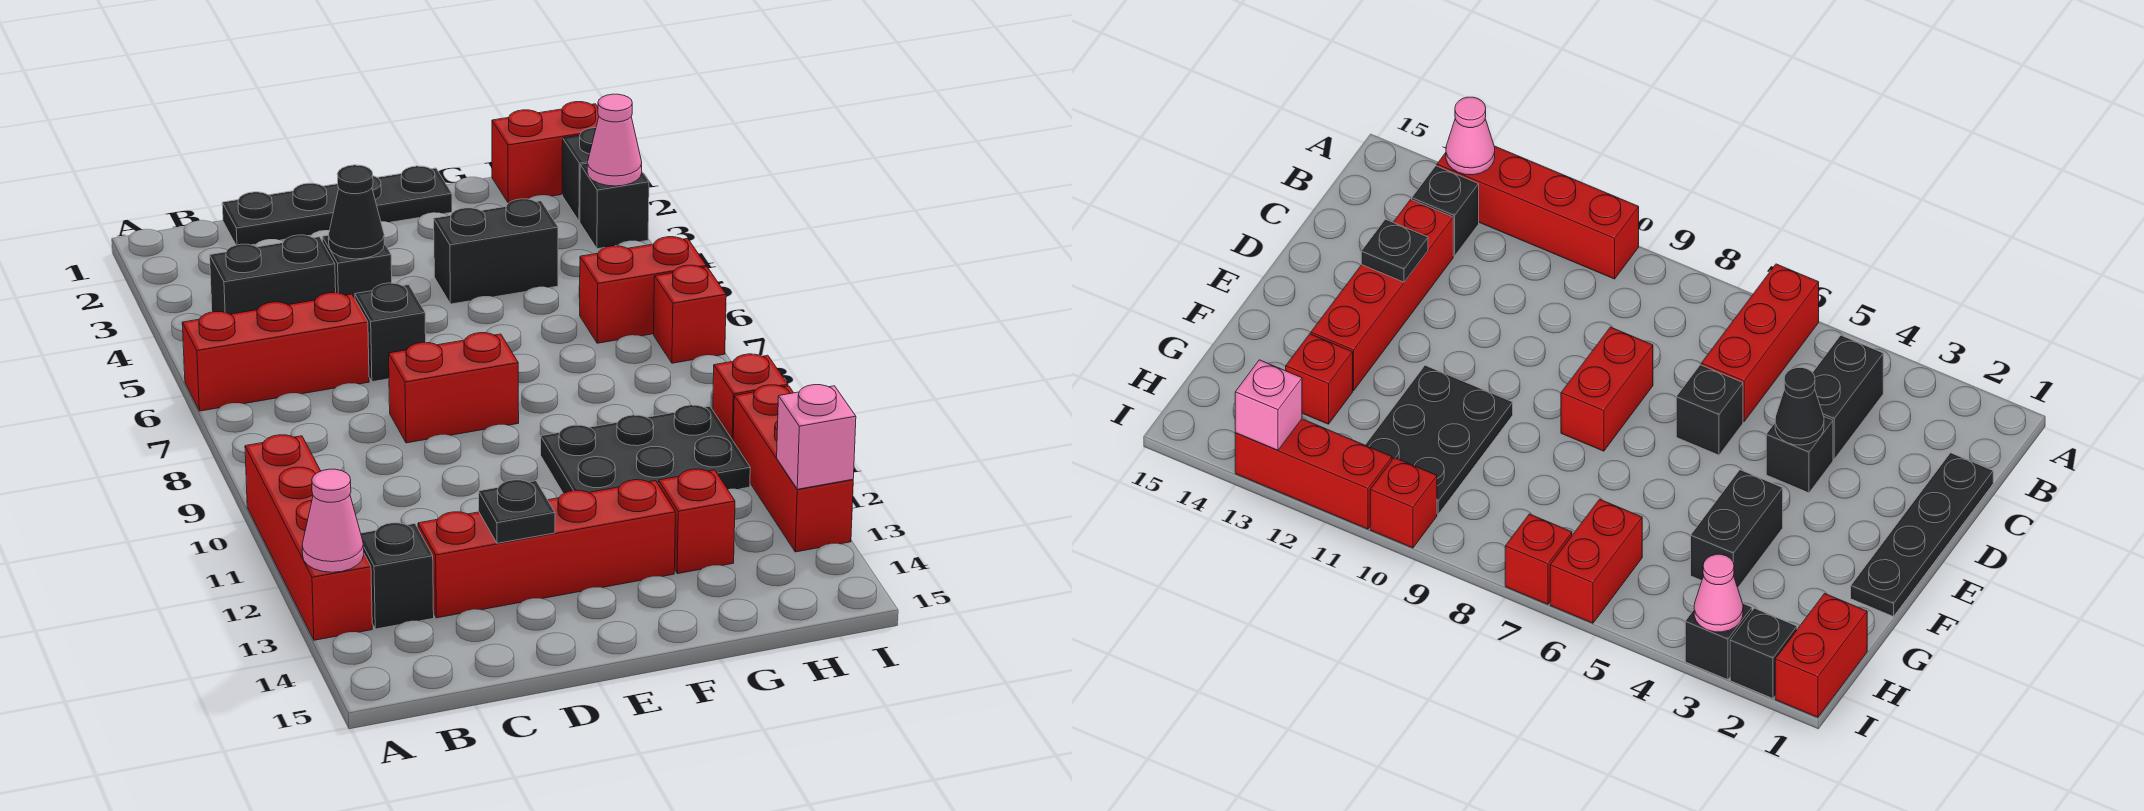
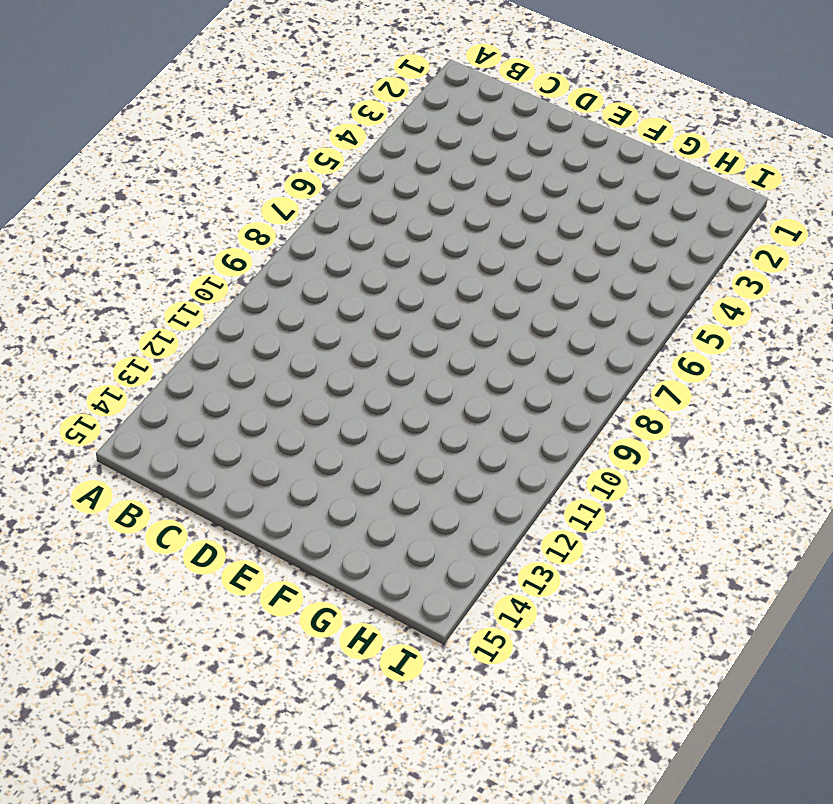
none -> red brick A6:C6 level 1
none -> red brick A10:A13 level 1
none -> black brick B4:C4 level 1

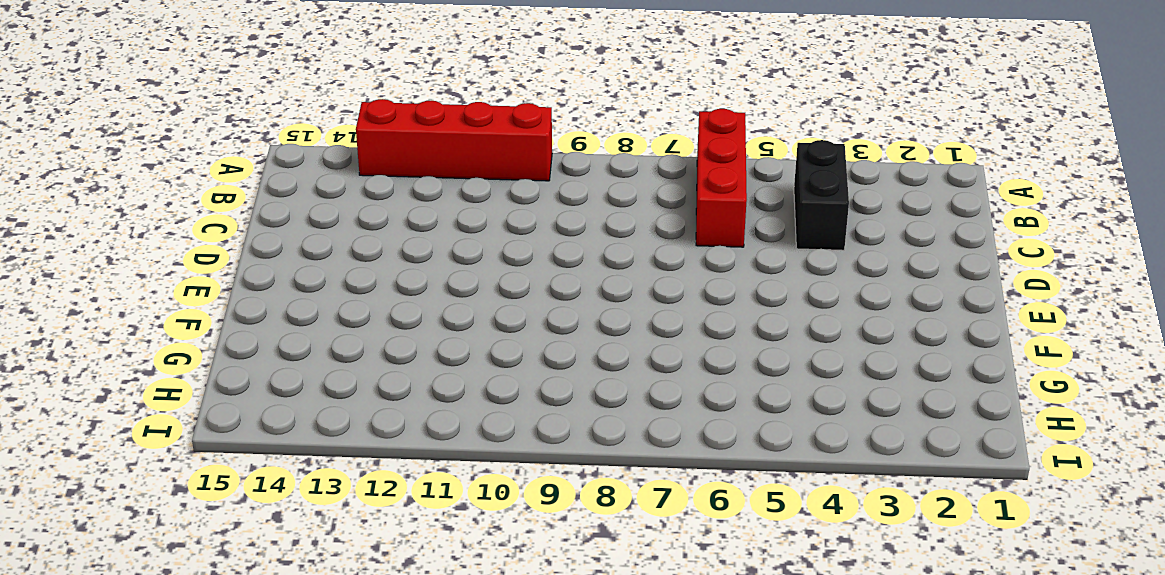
none -> black brick B13 level 1
none -> black plate C1:F1 level 1
none -> red brick C13:F13 level 1

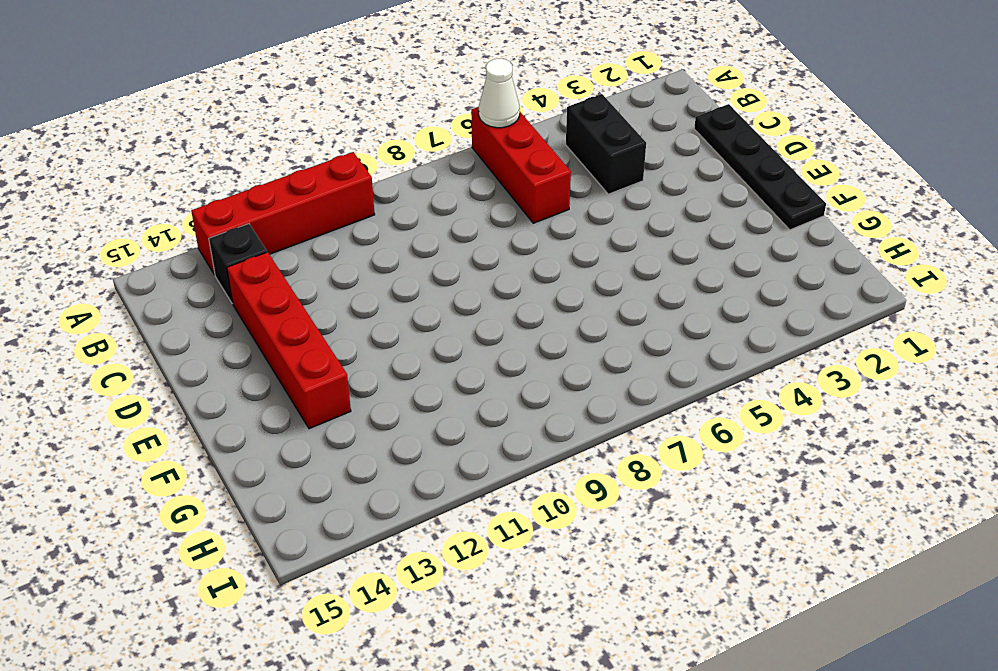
white cone A6 level 2 -> none
none -> black brick D4 level 1
none -> black brick D6 level 1
none -> red brick D8:E8 level 1

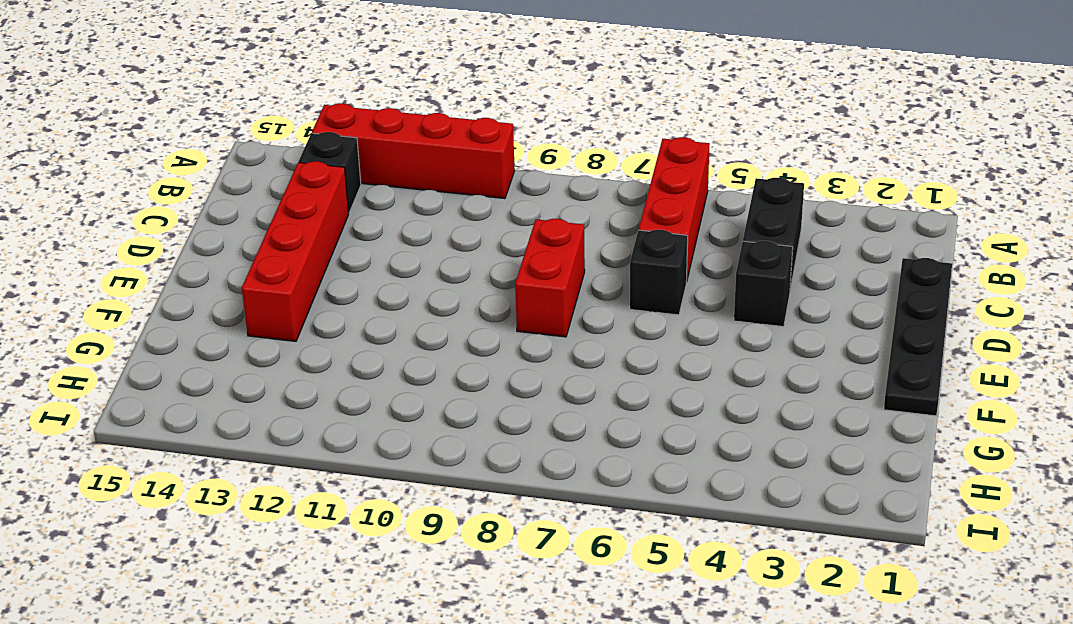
none -> black brick F4:G4 level 1
none -> black plate F10:H11 level 1
none -> red brick G13 level 1

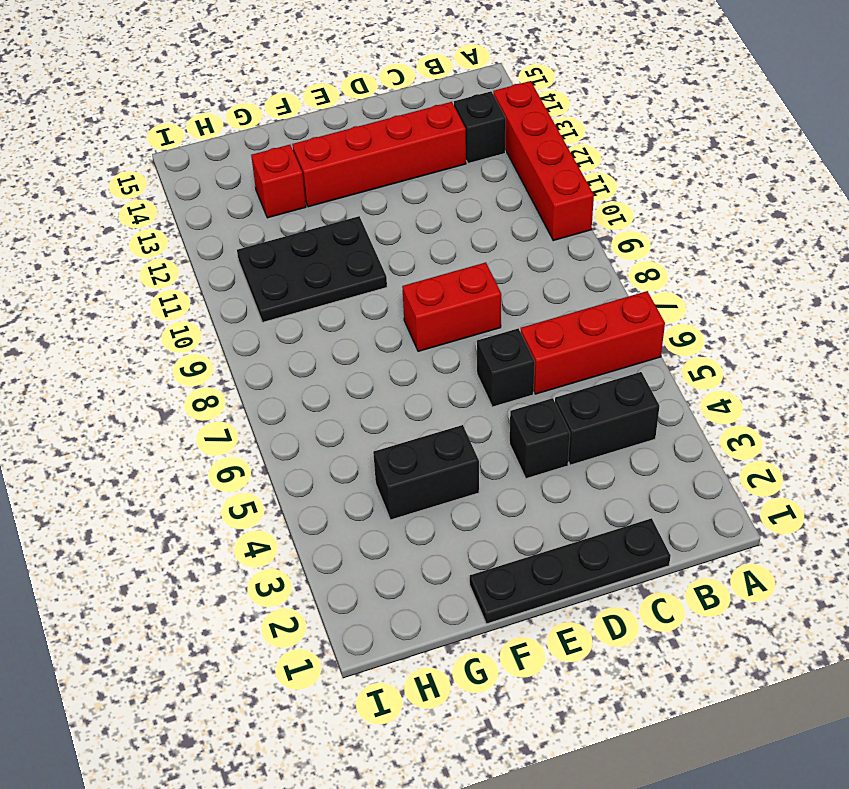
none -> red brick H1:I1 level 1
none -> red brick H6:I6 level 1
none -> black brick I2 level 1

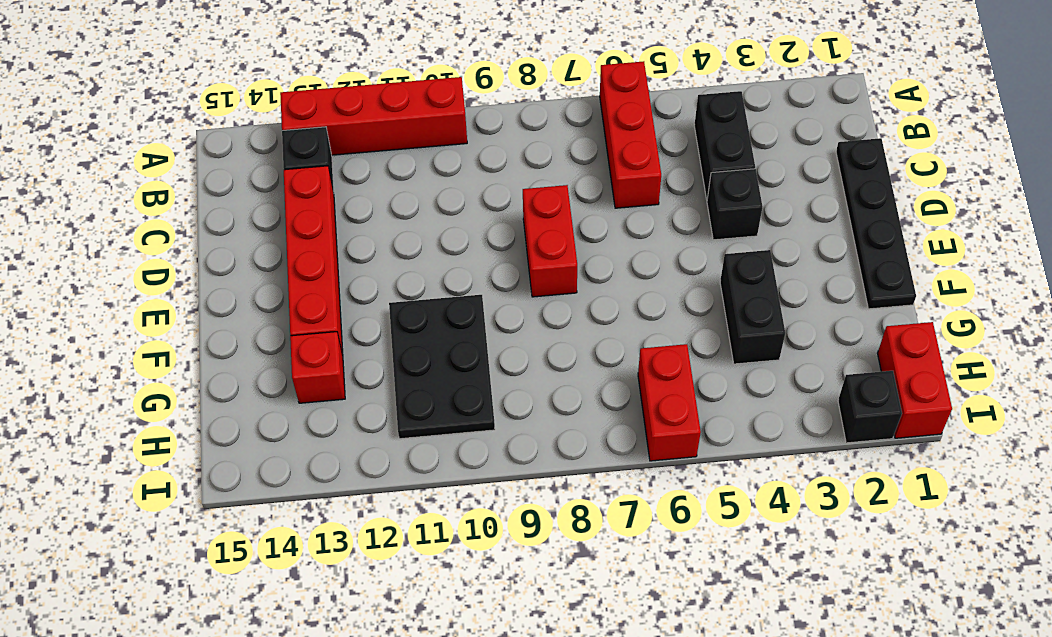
none -> black brick D6 level 1
none -> black brick I3 level 1
none -> red brick I7 level 1

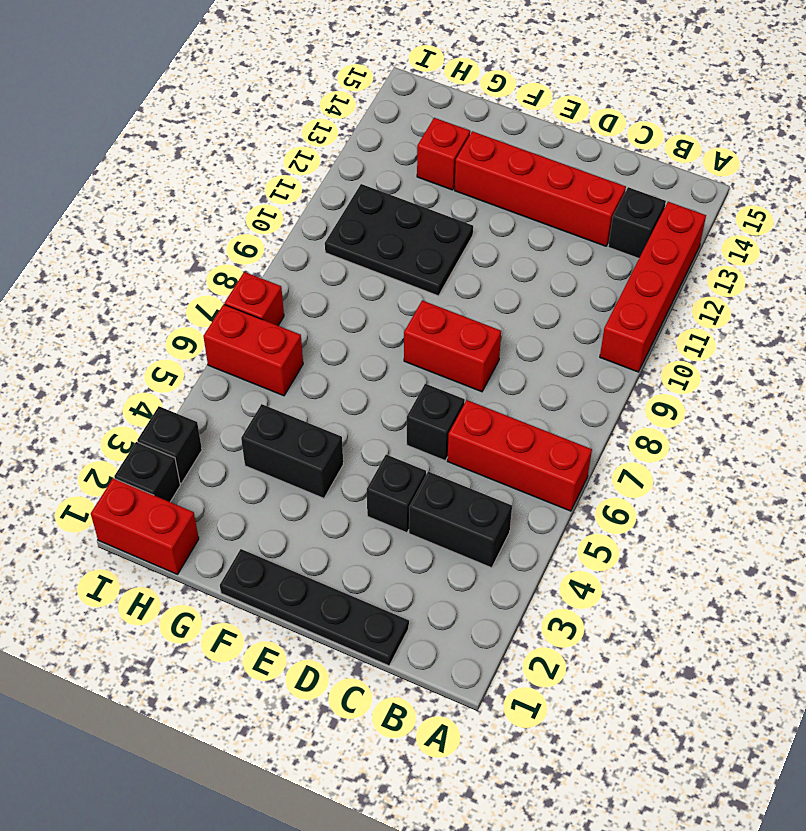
none -> red brick I10 level 1
none -> red brick I11:I13 level 1
none -> pink cone A13 level 2

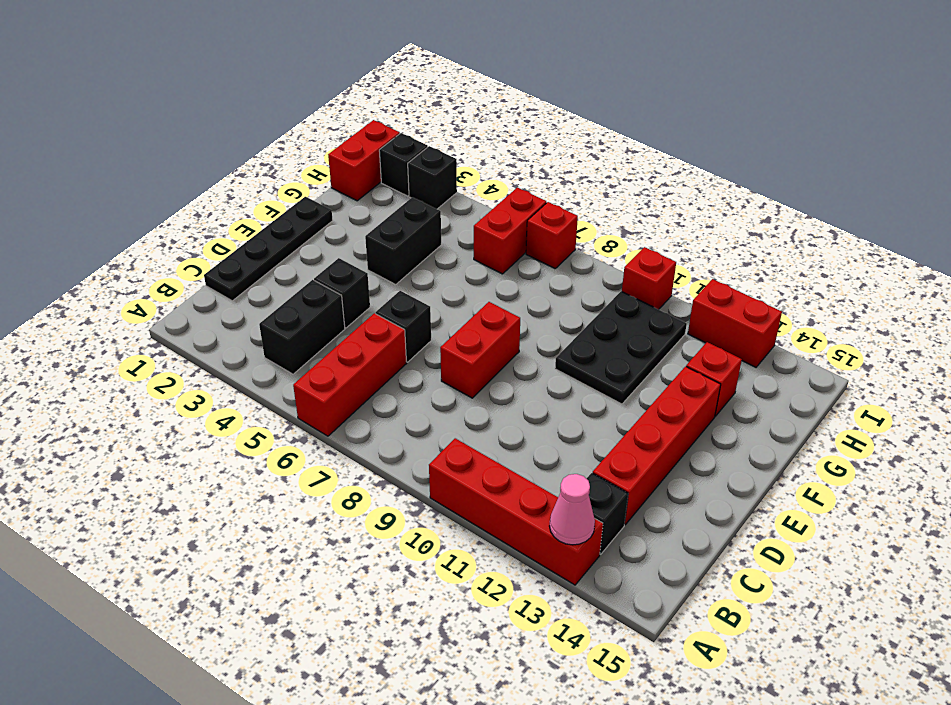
red brick I12:I13 level 1 -> red brick I11:I13 level 1
none -> black cone D4 level 2
none -> black plate D13 level 2
none -> pink cone I3 level 2

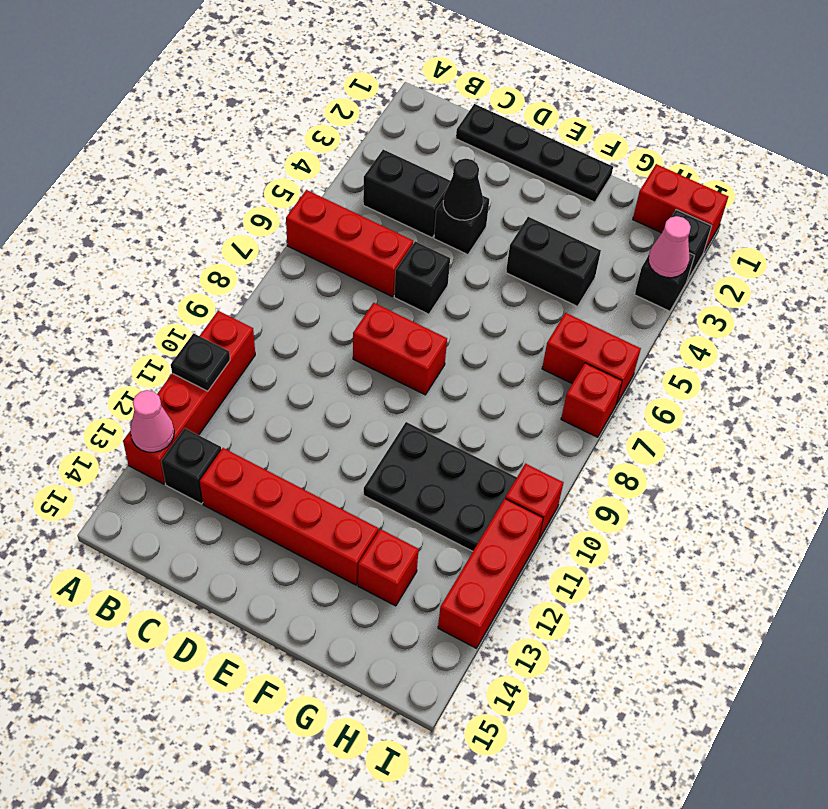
black plate A11 level 2 -> black plate D13 level 2
none -> pink brick I13 level 2

